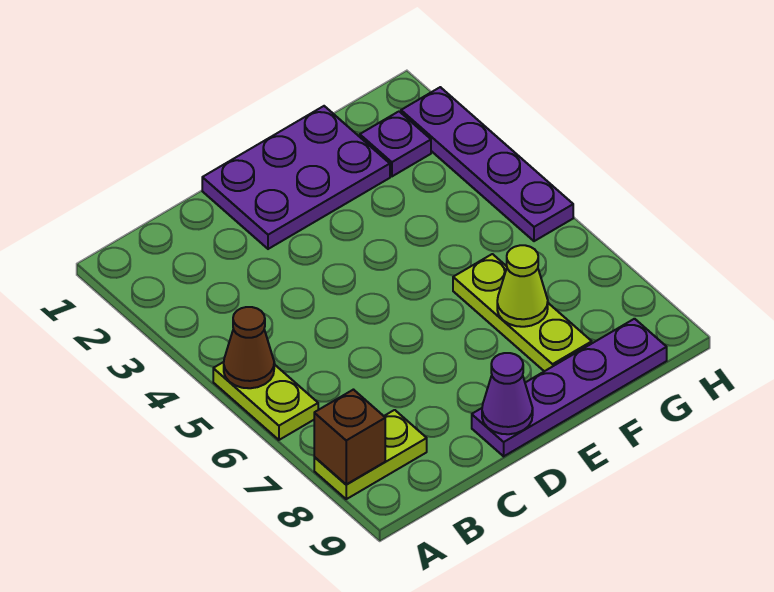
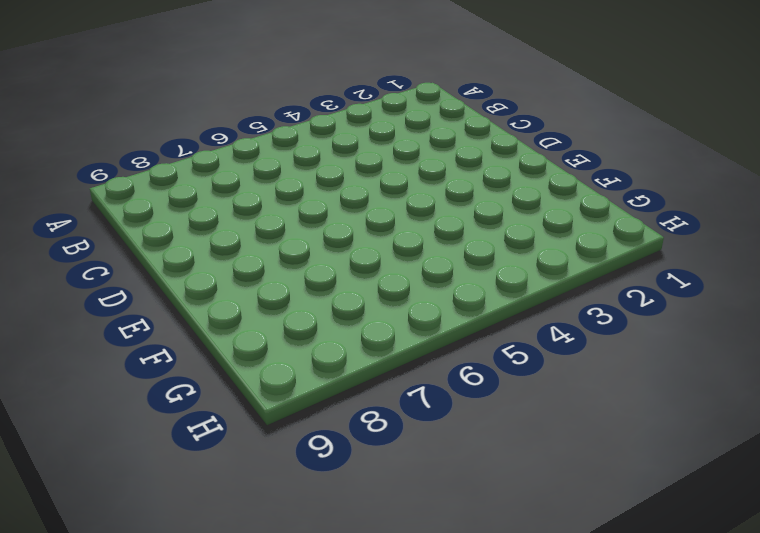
none -> lime plate A5:A6 level 1
none -> lime plate A8:B8 level 1

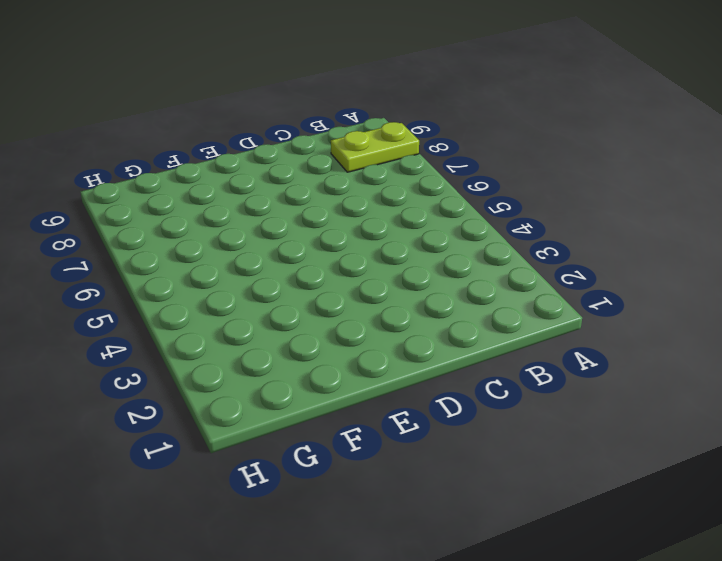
none -> lime plate A5:A6 level 1
none -> purple plate D1:F2 level 1

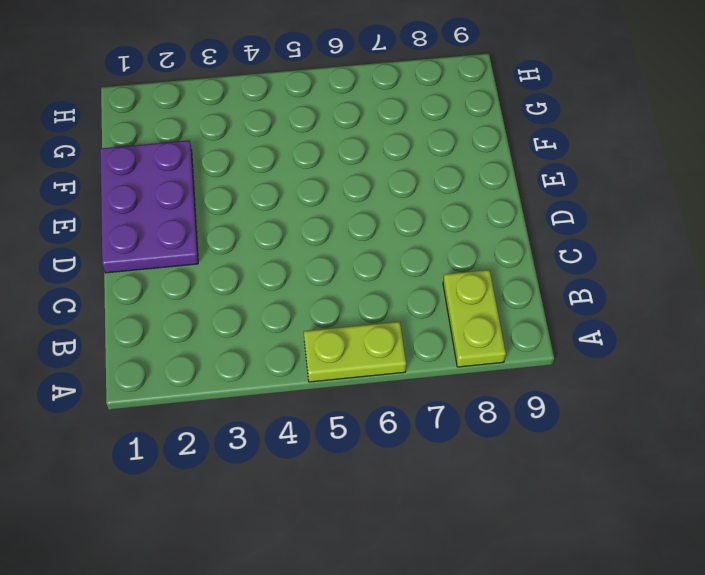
none -> purple plate D9:G9 level 1
none -> lime plate F6:F8 level 1

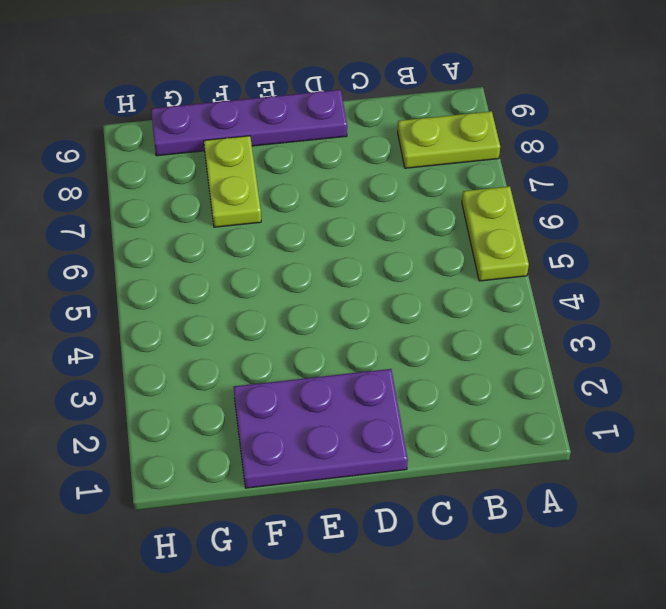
lime plate F7:F8 level 1 -> lime plate F6:F8 level 1
none -> purple plate G2 level 1
none -> purple plate H2:H5 level 1

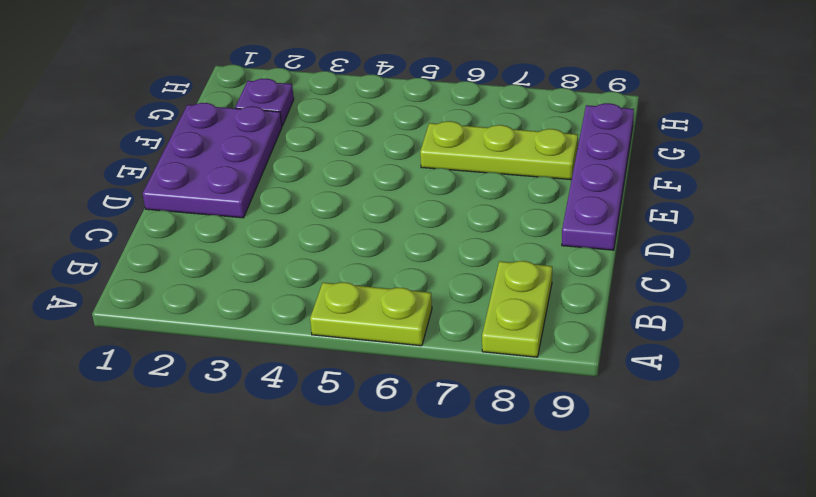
none -> purple plate H2:H5 level 1
none -> brown cone A5 level 2

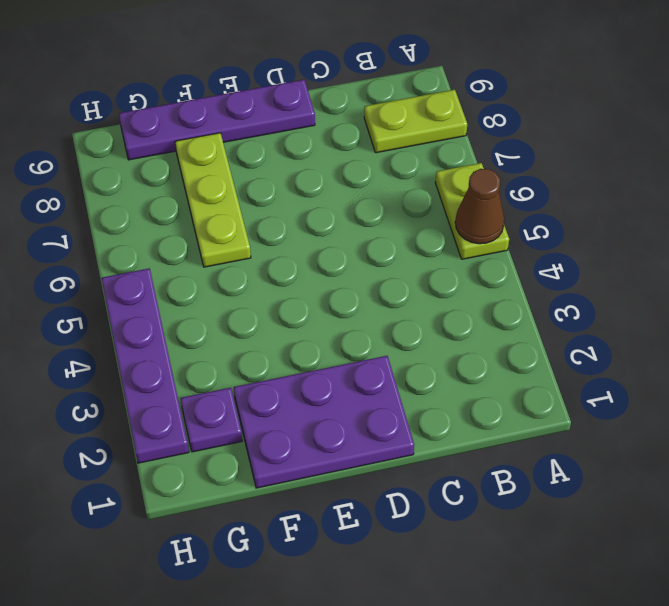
none -> brown brick A8 level 2
none -> purple cone D9 level 2

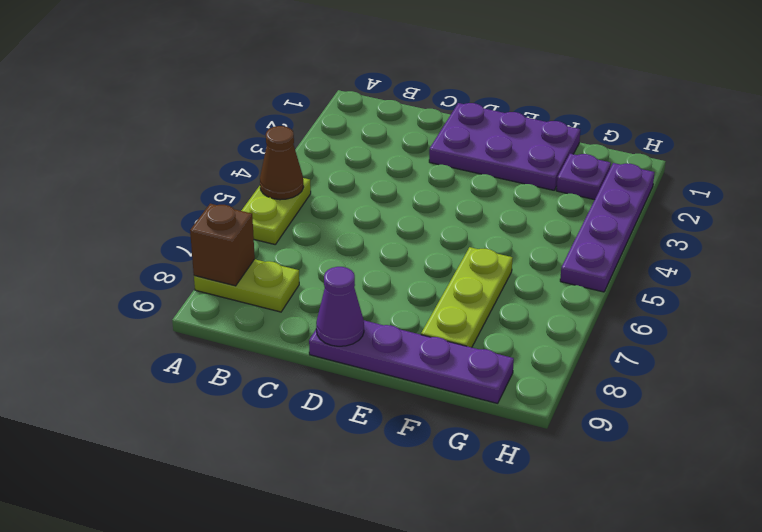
none -> lime cone F7 level 2

